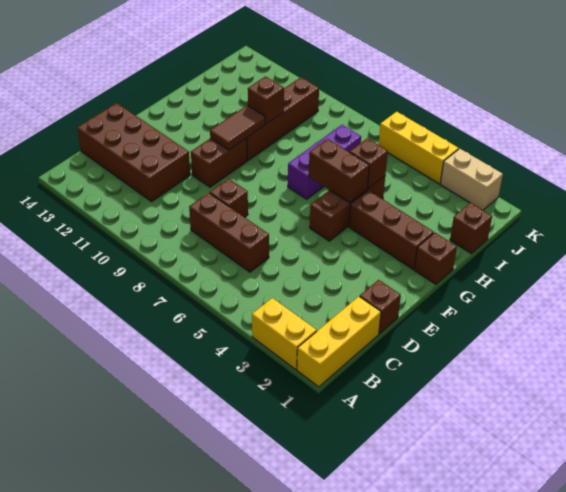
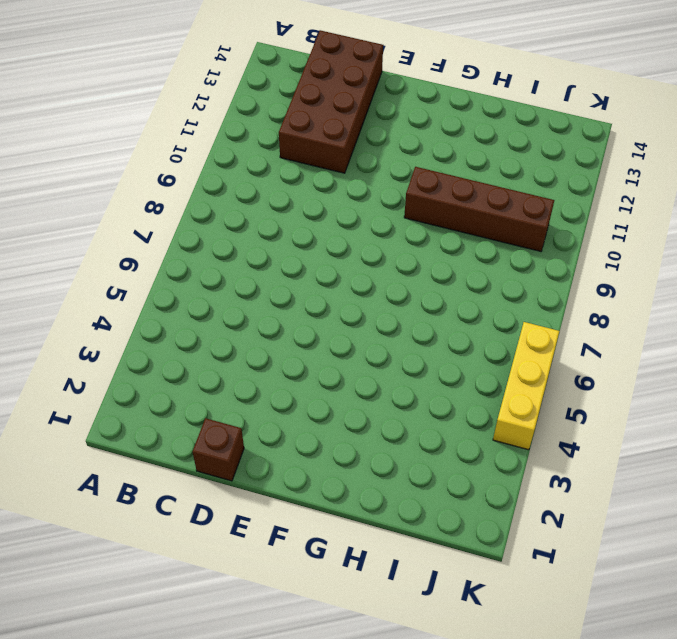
none -> yellow brick A1:C1 level 1
none -> yellow brick A2:A3 level 1
none -> brown brick C6:C8 level 1

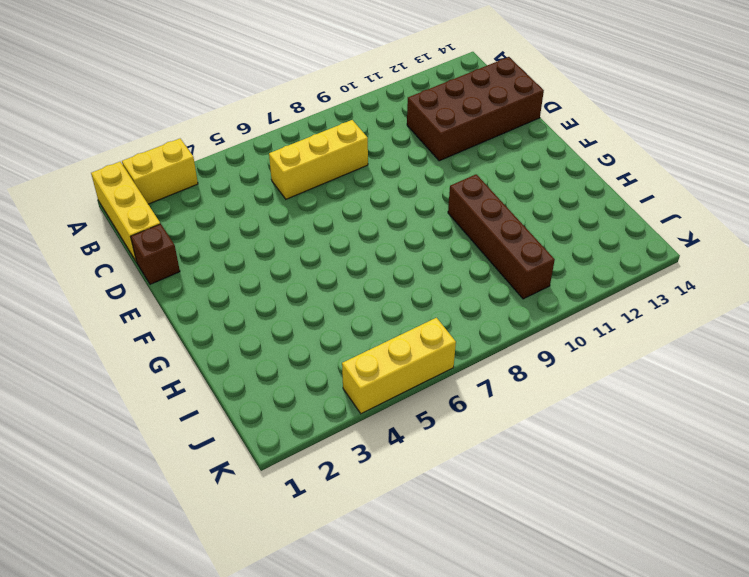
yellow brick C6:C8 level 1 -> brown brick C6:C8 level 1
none -> brown brick D8 level 1
none -> brown brick E10:F10 level 1
none -> brown brick F5:H5 level 1

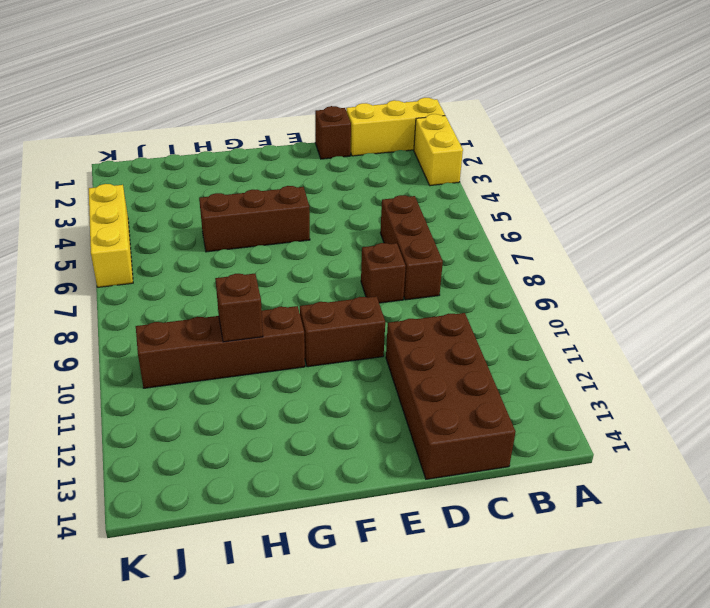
none -> brown brick G1 level 1
none -> brown brick G2:G4 level 1
none -> purple brick G7:I7 level 1

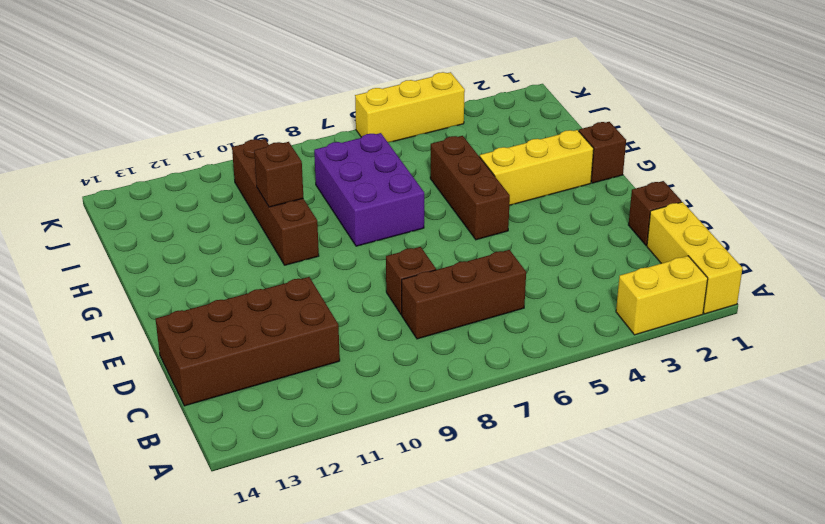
yellow brick G2:G4 level 1 -> brown brick G2:G4 level 1
purple brick G7:I8 level 1 -> purple brick G7:I7 level 1
none -> brown brick E10:F10 level 1
none -> brown brick I1 level 1
none -> tan brick K2:K3 level 1

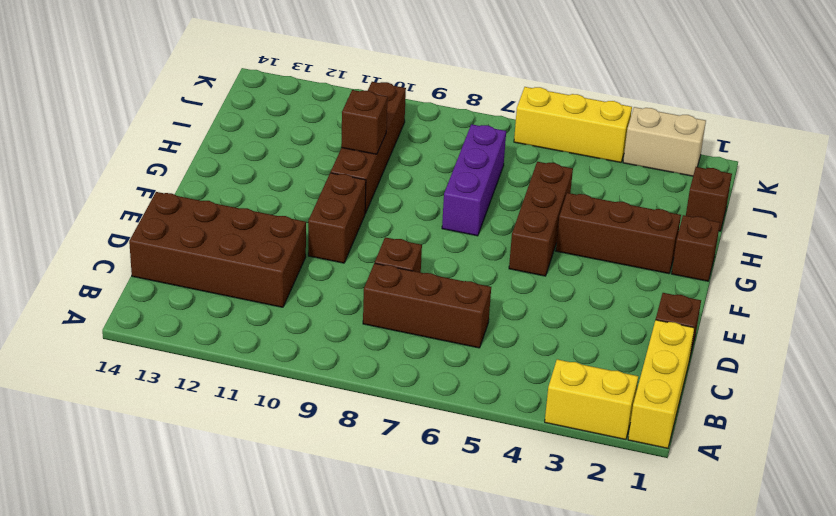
none -> brown tile F10:G10 level 2
none -> brown brick G5:G6 level 2
none -> brown brick H5 level 2

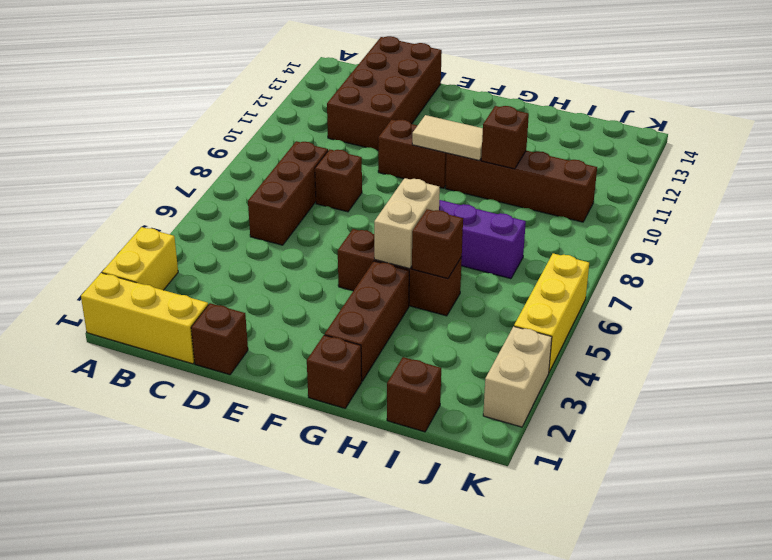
tan tile F10:G10 level 2 -> brown tile F10:G10 level 2
tan brick G5:G6 level 2 -> brown brick G5:G6 level 2

